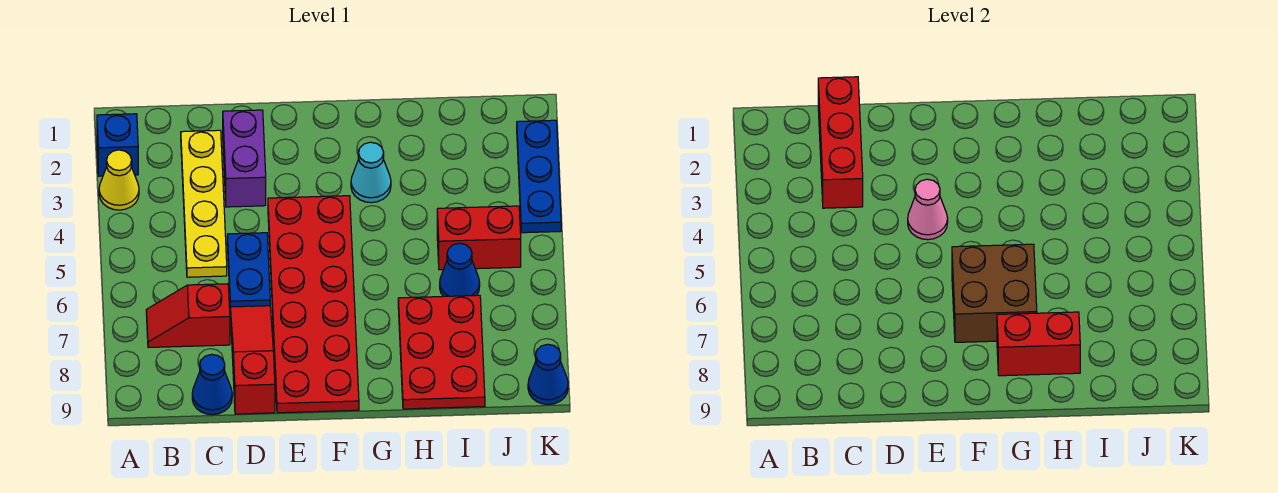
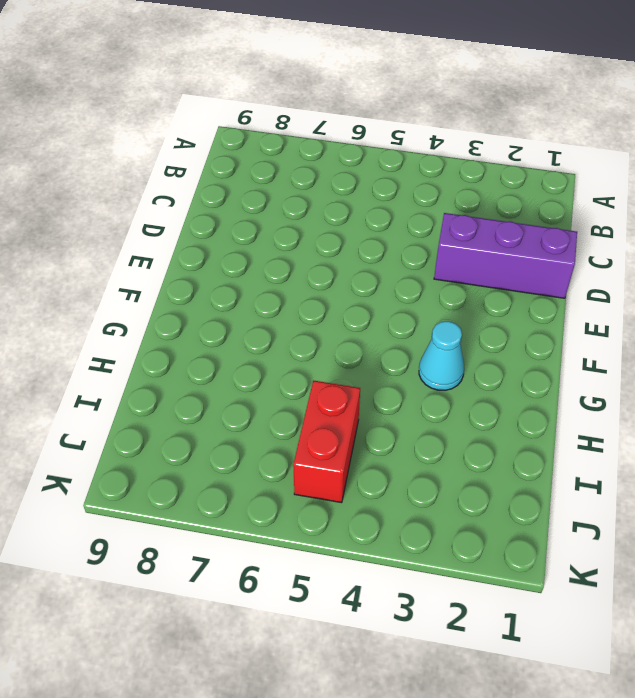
purple brick D1:D3 level 1 -> purple brick D2:D3 level 1
none -> blue brick A2 level 1
none -> yellow cone A3 level 1
none -> red slope B7:C7 level 1 top C

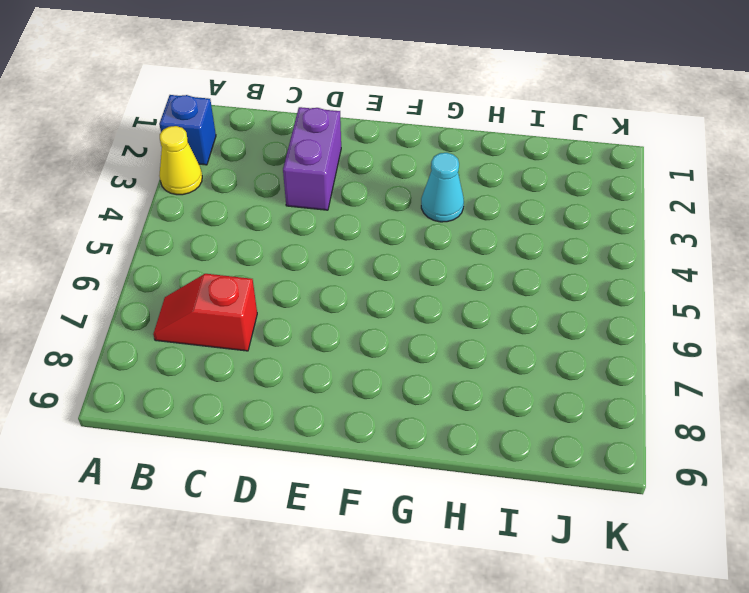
none -> yellow plate C2:C5 level 1
none -> blue cone C9 level 1
none -> blue plate D5:D6 level 1

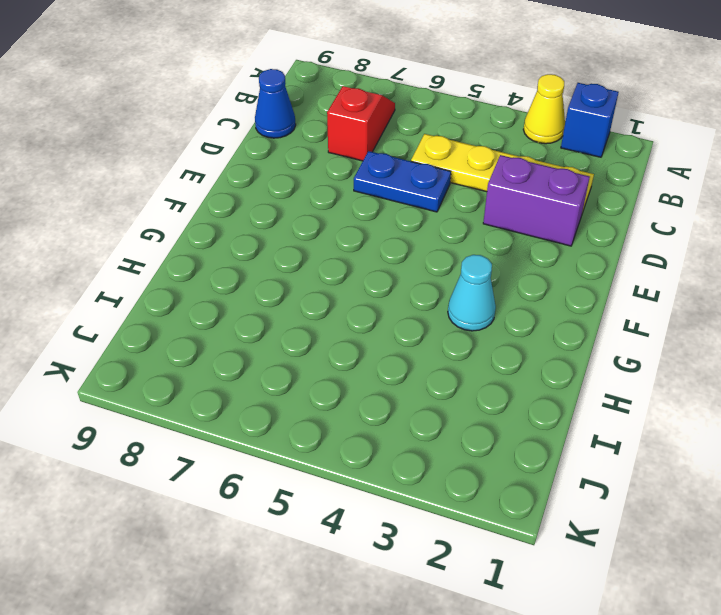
none -> red slope D7:D9 level 1 top 9
none -> red plate E4:F9 level 1
none -> red plate H7:I9 level 1

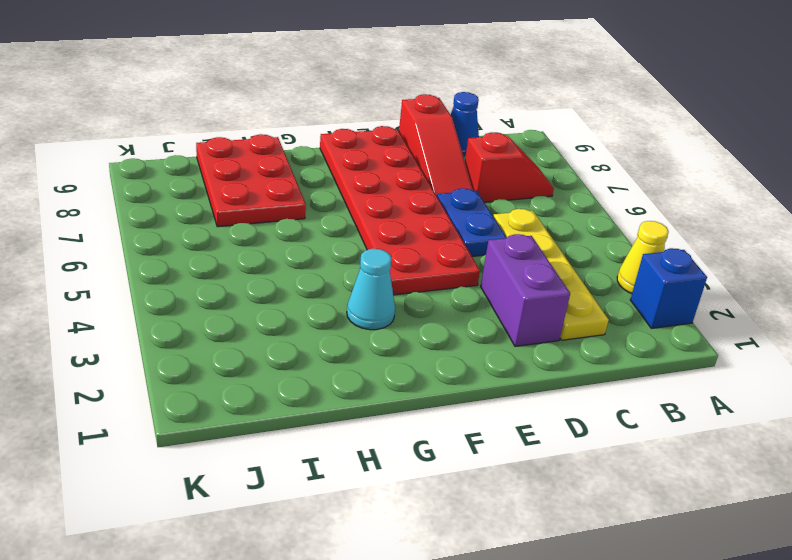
none -> red brick I5:J5 level 1
none -> blue cone I6 level 1
none -> blue plate K2:K4 level 1

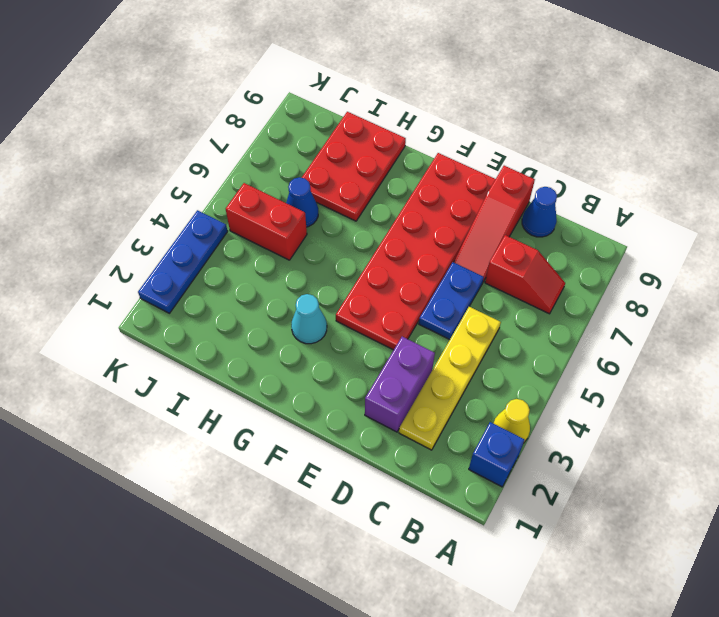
none -> blue cone K9 level 1
none -> red brick C1:C3 level 2
none -> pink cone E4 level 2

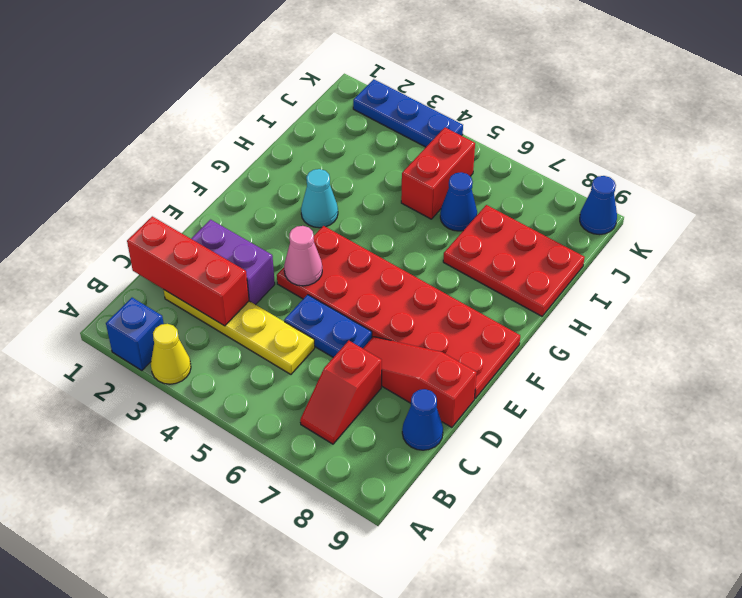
none -> brown brick F6:G7 level 2
none -> red brick G8:H8 level 2

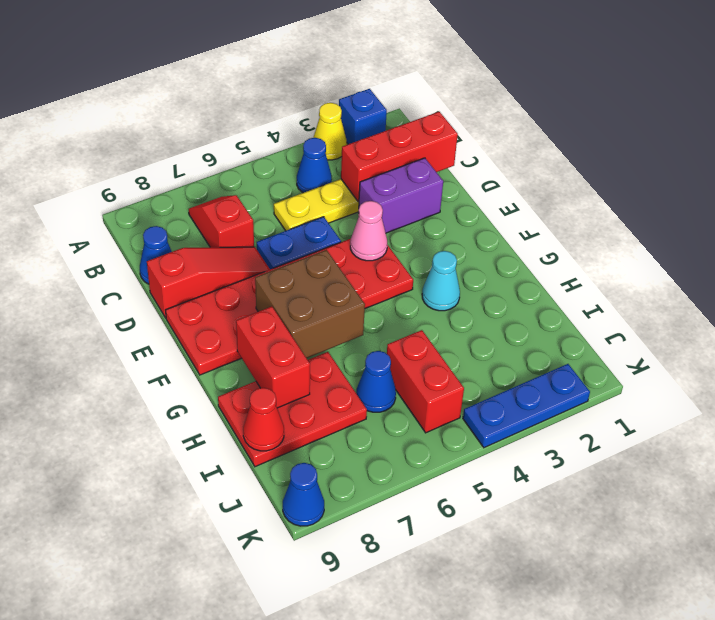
blue cone B4 level 1 -> none
red cone I9 level 2 -> none

